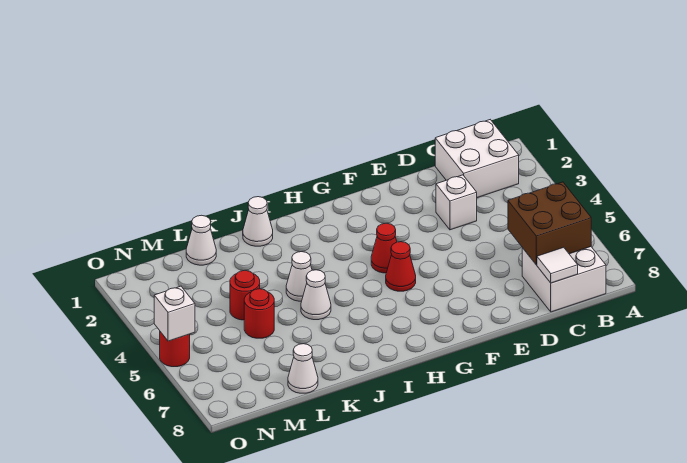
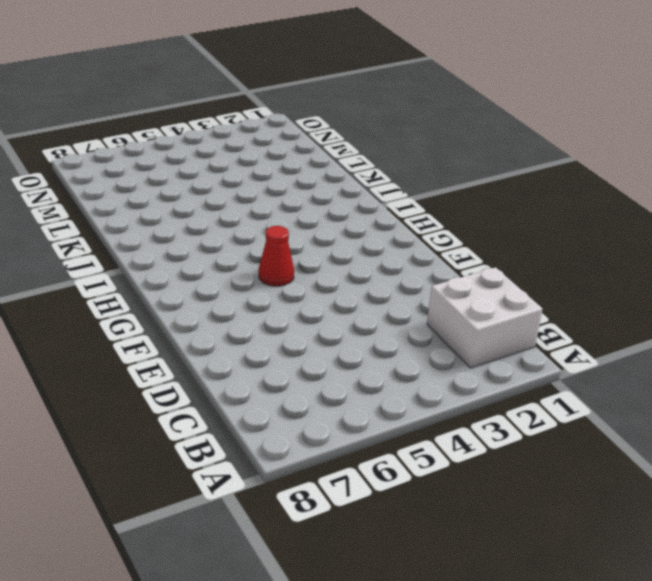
none -> white brick B7:C8 level 1
none -> white brick D3 level 1
none -> red cone G4 level 1

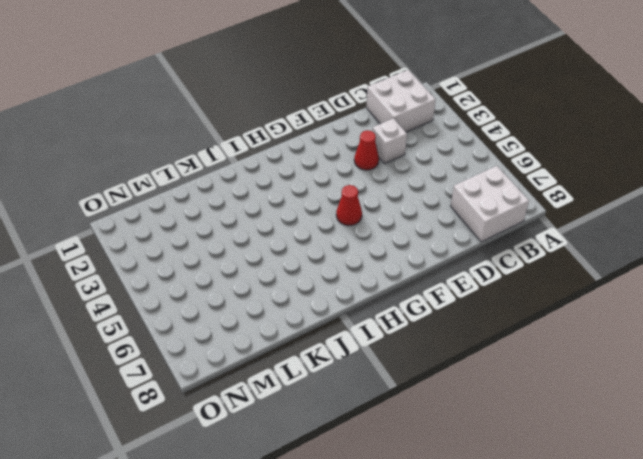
red cone E3 level 1 -> red cone G4 level 1
none -> white cone J1 level 1
none -> white cone J4 level 1
none -> white cone J5 level 1

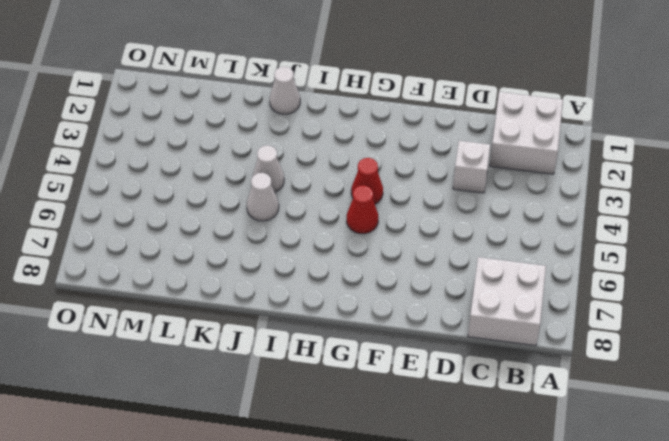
none -> white cone L1 level 1
none -> red round brick L4 level 1
none -> red round brick L5 level 1

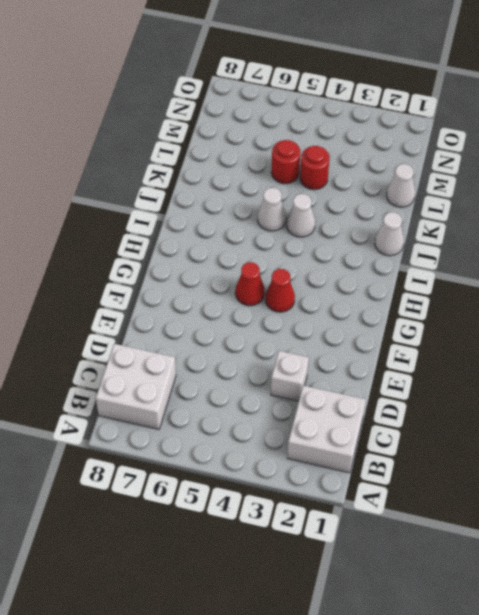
none -> white cone L8 level 1
none -> red round brick O5 level 1
none -> brown brick B6:C7 level 2

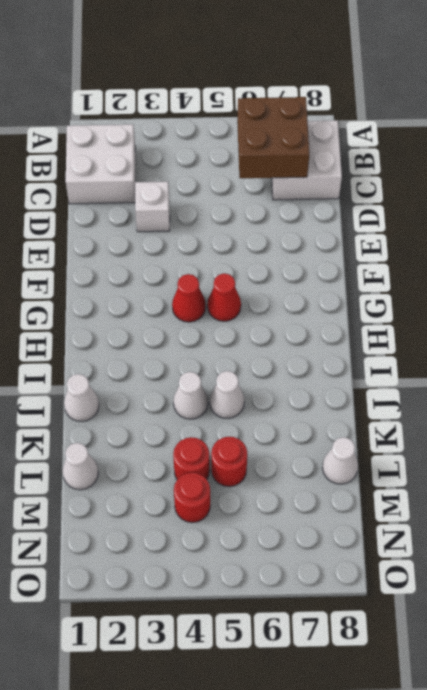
red round brick M4 level 1 -> red round brick O5 level 1
none -> white tile C8 level 2
none -> white brick O5 level 2

